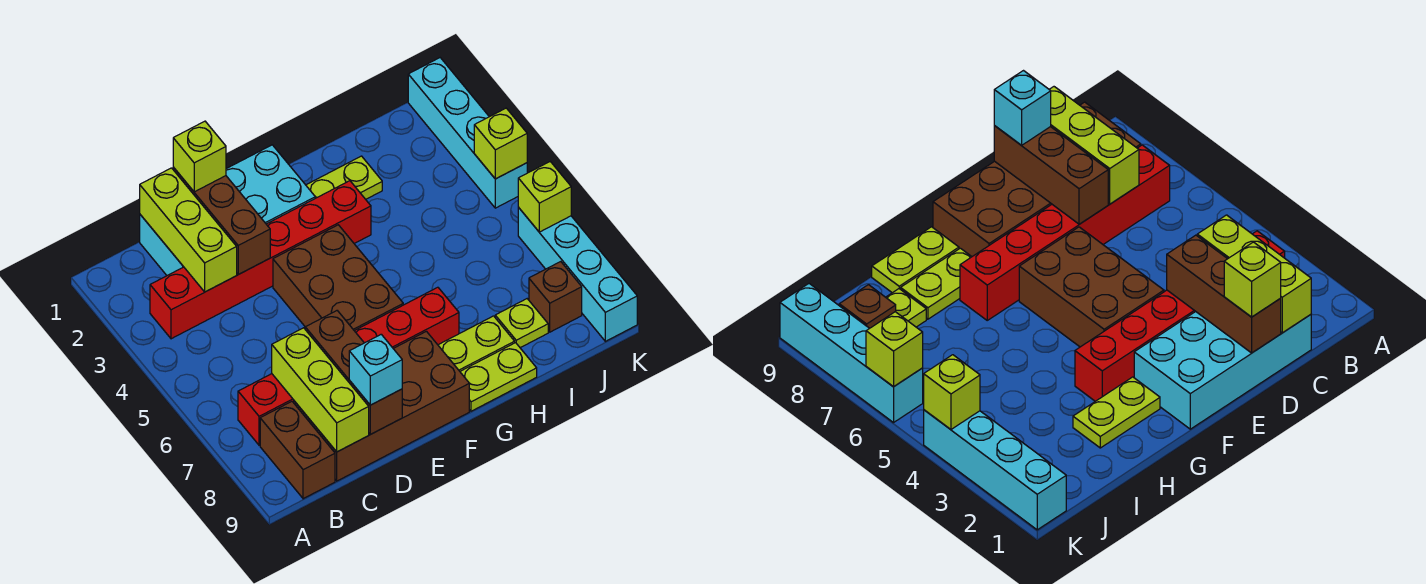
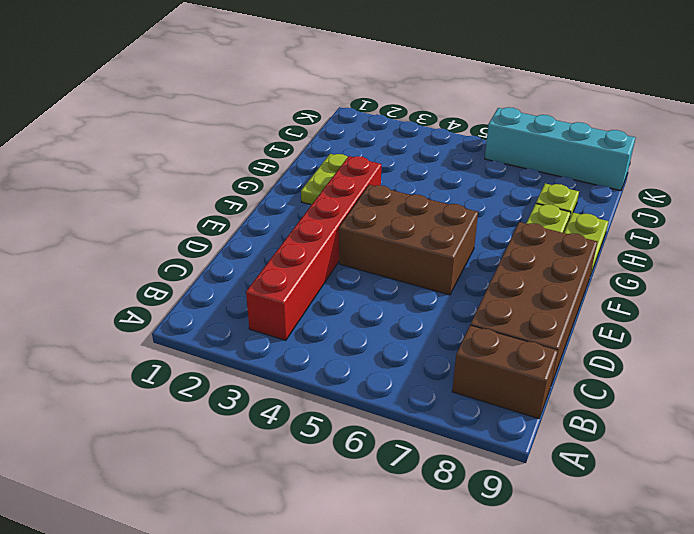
none -> red brick B7:G7 level 1
none -> cyan brick C1:F2 level 1
none -> brown brick J8 level 1

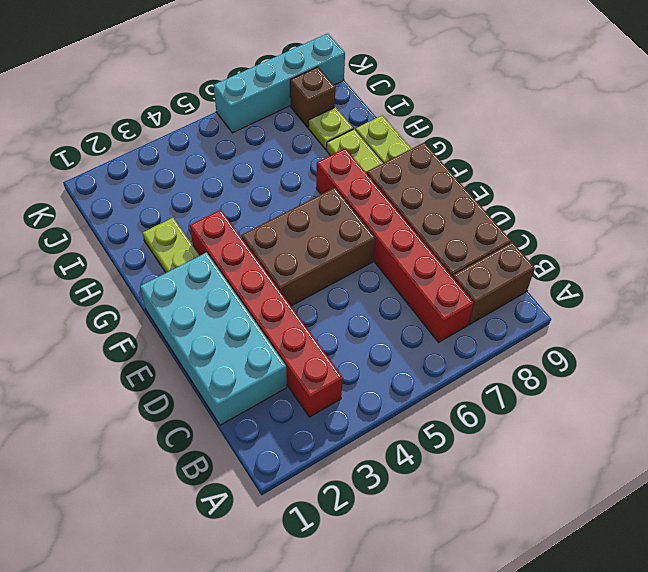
none -> cyan brick K1:K4 level 1
none -> lime brick C1:C3 level 2
none -> lime brick C7:C9 level 2

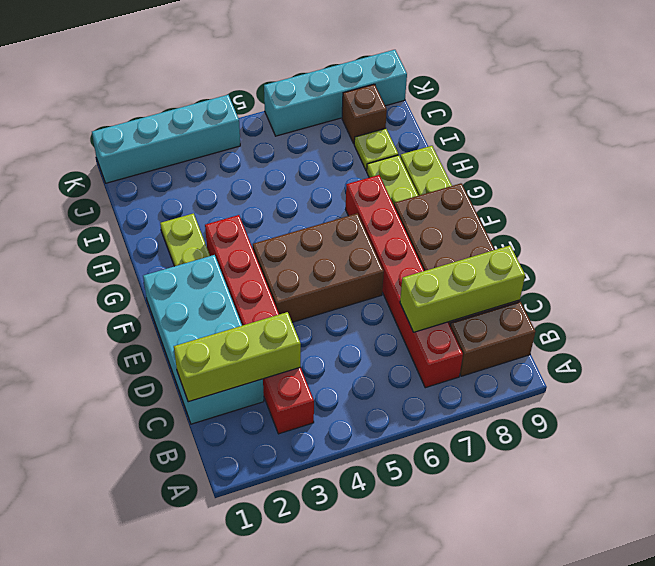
none -> brown brick D1:D3 level 2
none -> brown brick D7:D9 level 2
none -> lime brick K4 level 2

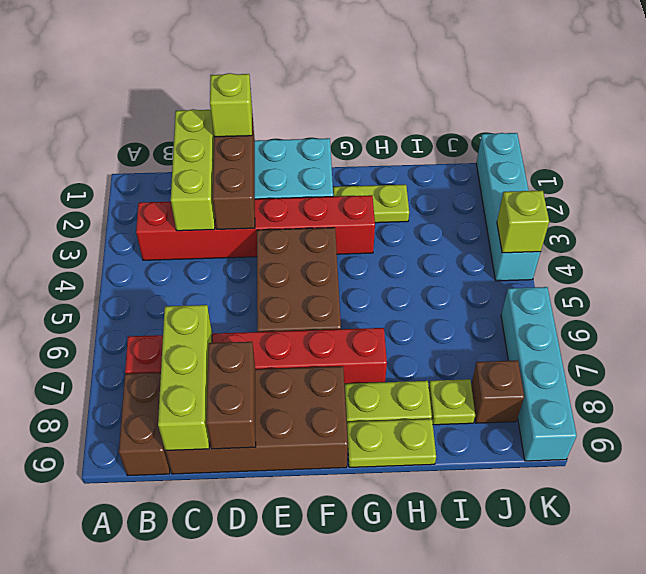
brown brick D8:D9 level 2 -> brown brick D7:D9 level 2
none -> lime brick K6 level 2
none -> cyan brick D9 level 3

